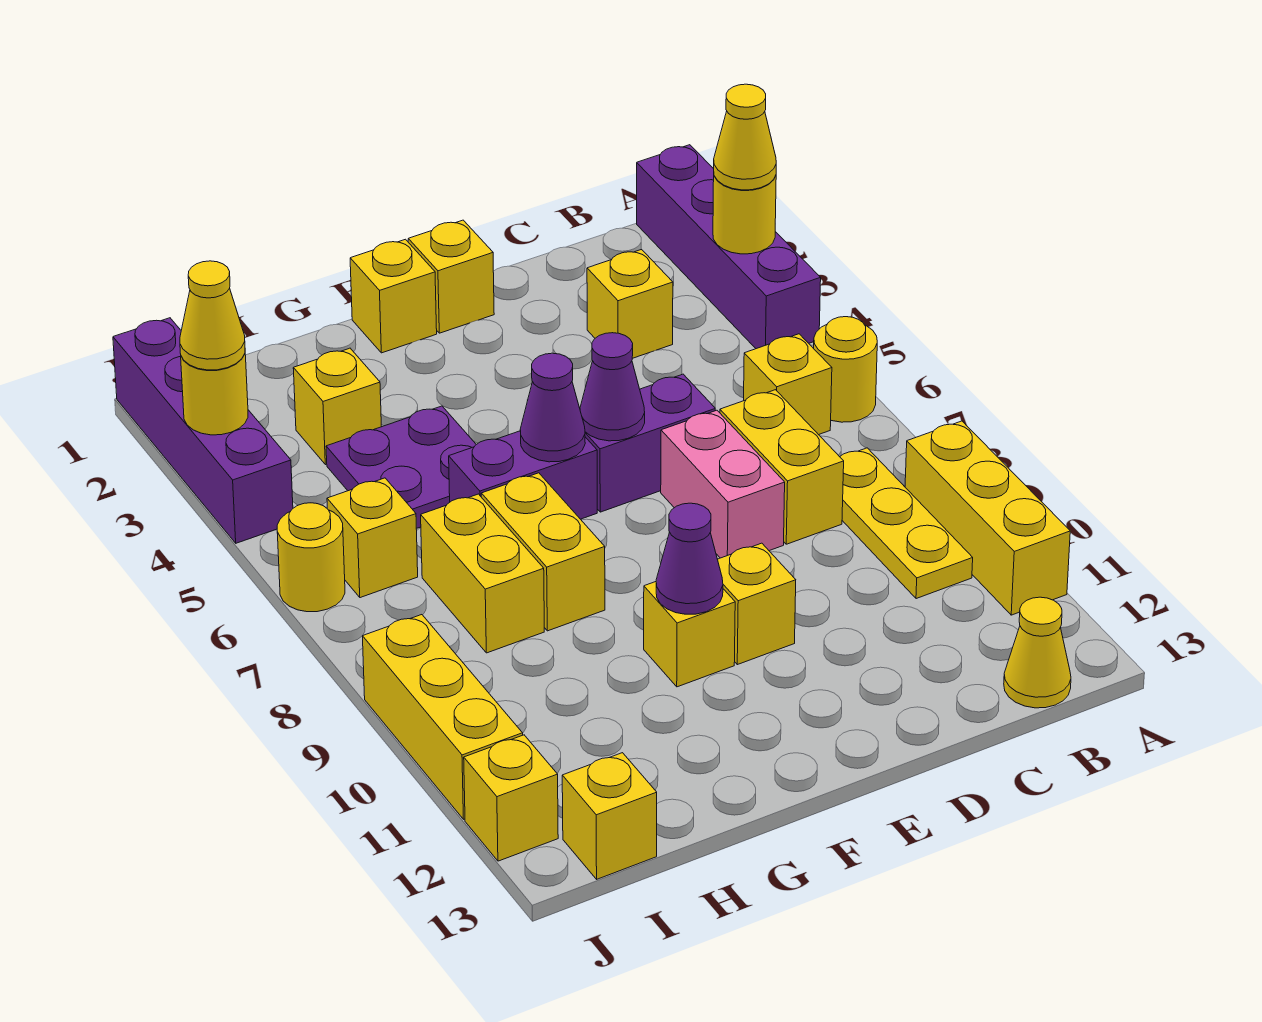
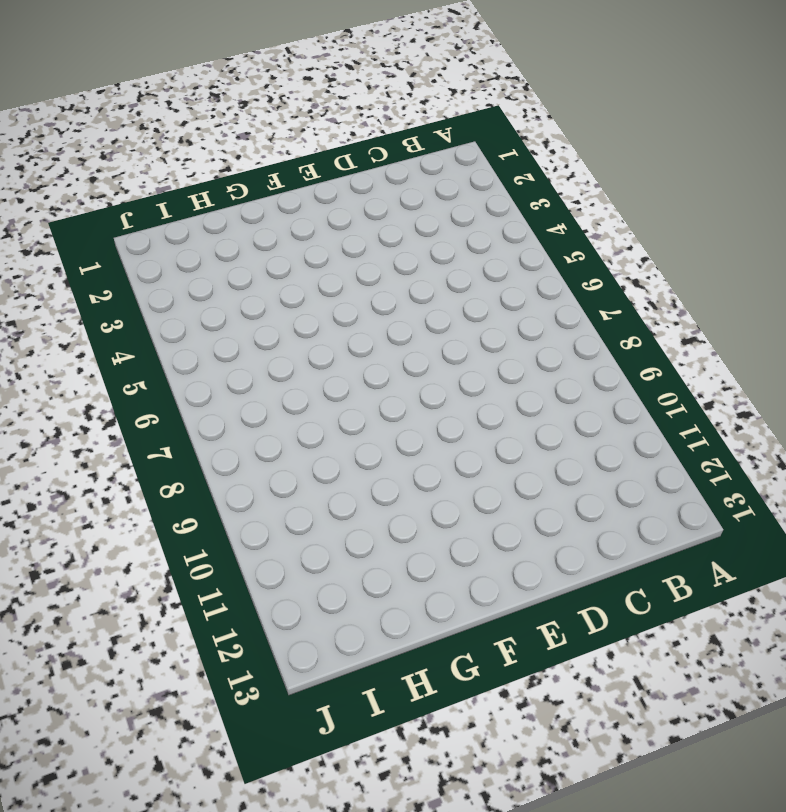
none -> purple brick A1:A4 level 1
none -> yellow round brick A6 level 1
none -> yellow brick A9:A11 level 1
none -> yellow brick B6 level 1

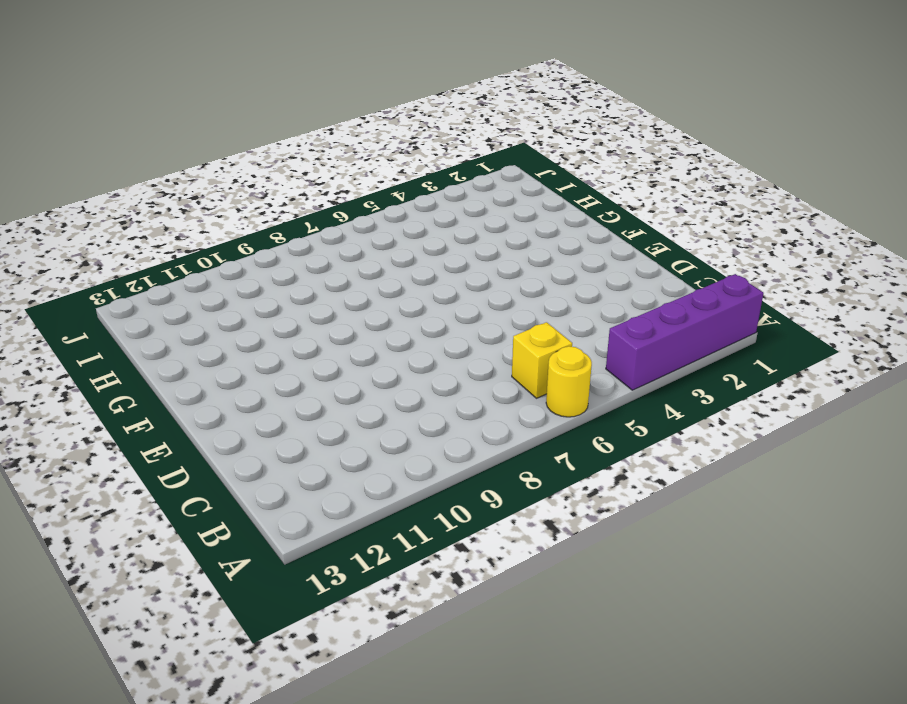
none -> yellow brick A9:A11 level 1
none -> yellow plate B8:B10 level 1
none -> yellow cone B13 level 1
none -> yellow brick C3 level 1

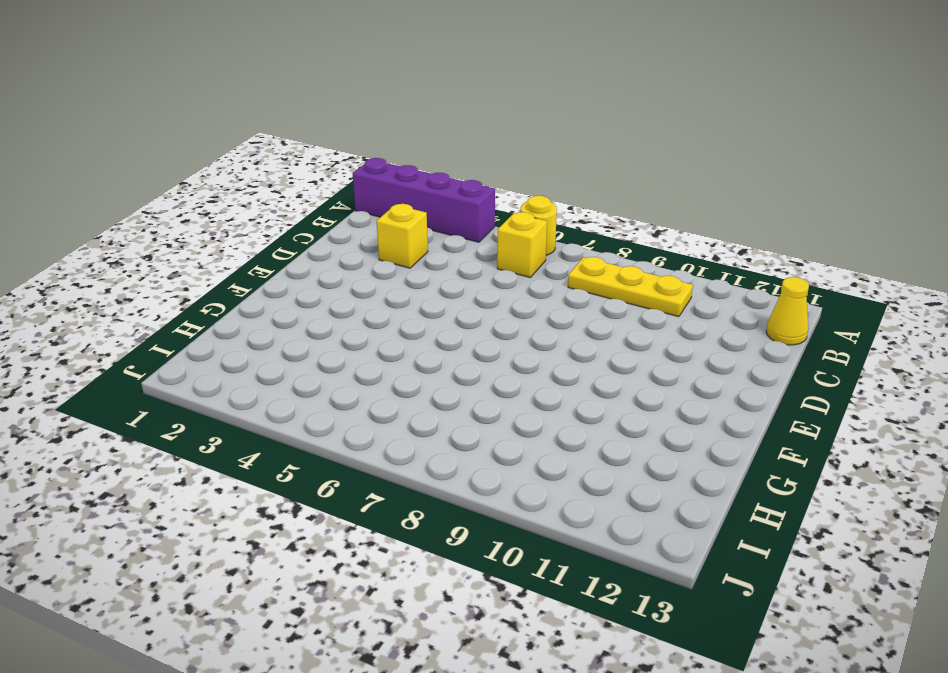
none -> yellow brick A9:A11 level 1
none -> yellow brick C7:C8 level 1
none -> purple brick D6:E6 level 1
none -> pink brick D7:D8 level 1

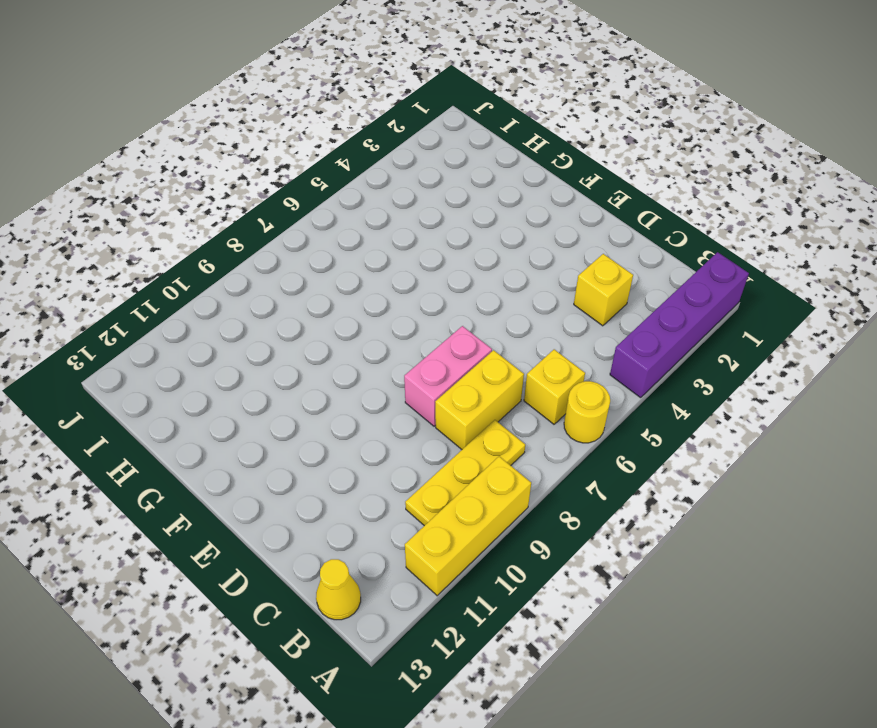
none -> purple brick D6:E6 level 1
none -> yellow brick E1 level 1
none -> yellow brick E10 level 1
none -> yellow brick F1 level 1

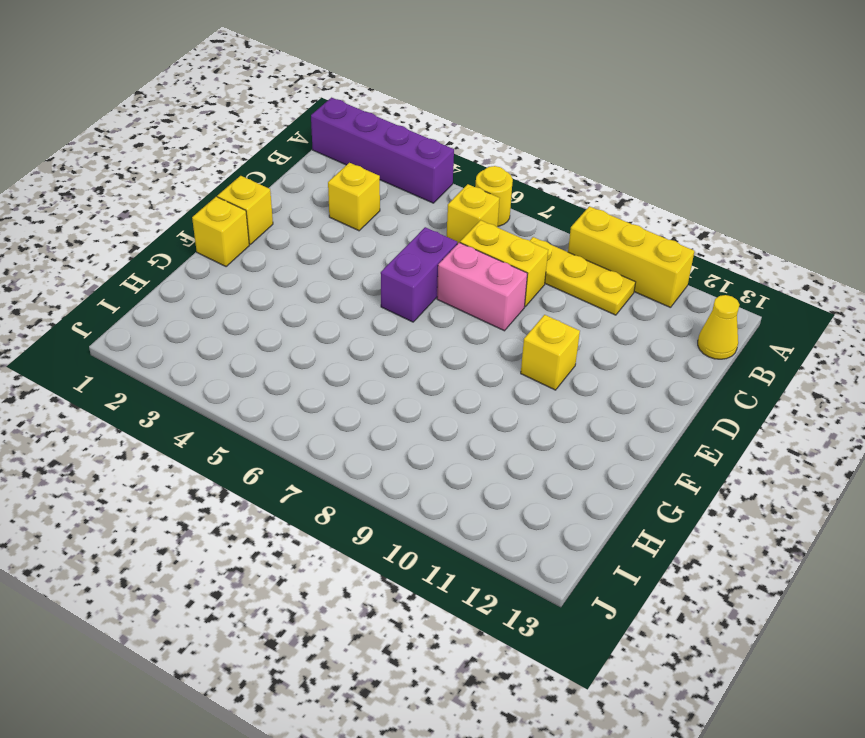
none -> purple brick F6:G6 level 1
none -> yellow brick F10 level 1
none -> purple plate G4:H5 level 1
none -> yellow brick G7:G8 level 1

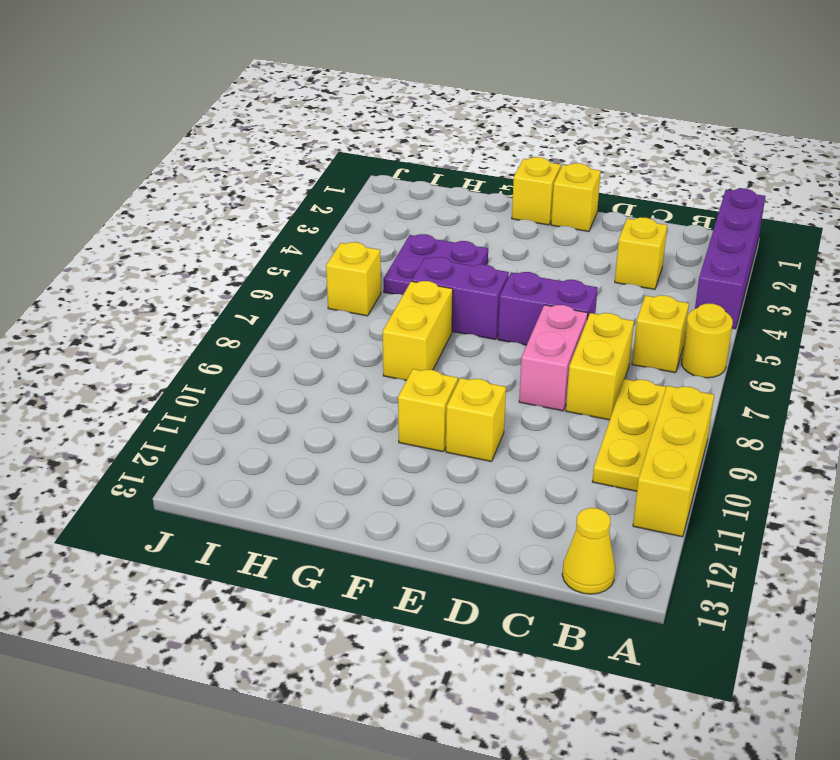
none -> yellow brick H3 level 1
none -> yellow brick H7:H8 level 1
none -> yellow brick I13 level 1
none -> purple brick J1:J4 level 1

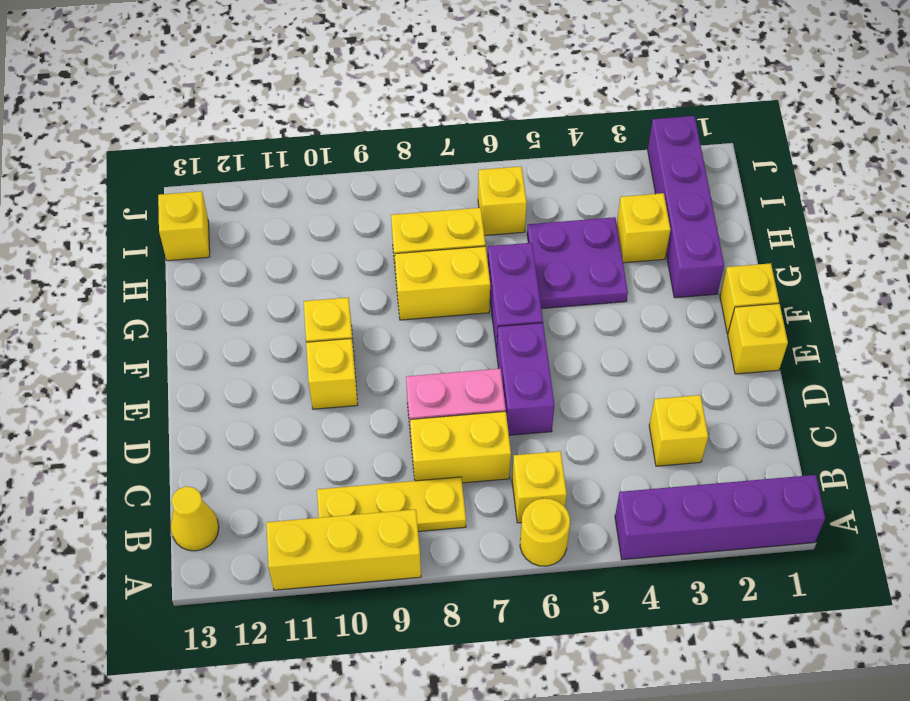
purple brick G2:J2 level 1 -> purple brick J1:J4 level 1
none -> yellow round brick J6 level 1
none -> yellow brick J9:J11 level 1
none -> yellow brick J12 level 1
none -> yellow round brick A3 level 2

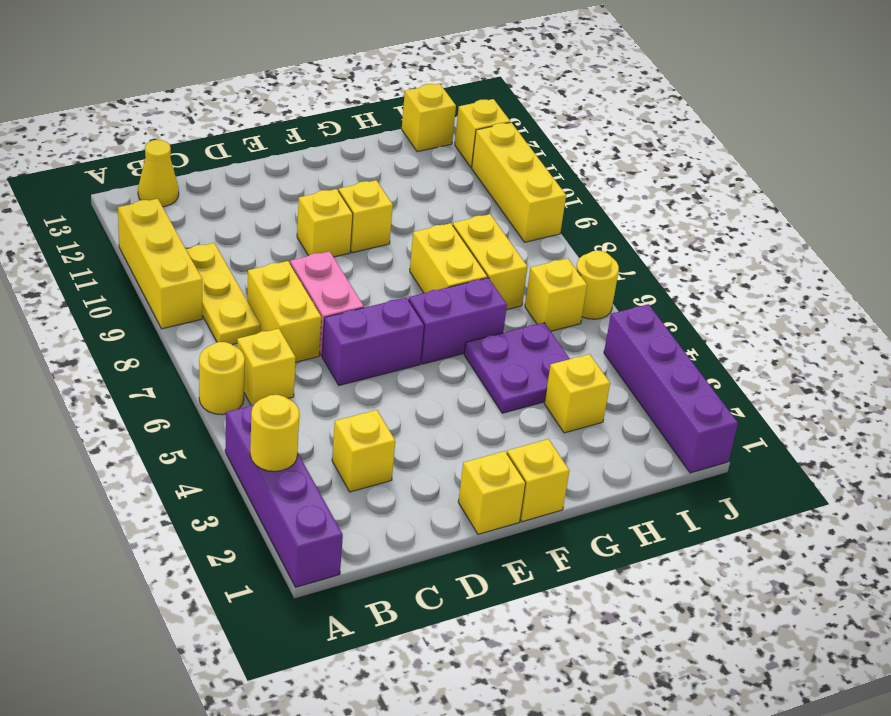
none -> purple cone E6 level 2
none -> purple cone F6 level 2
none -> purple cone F10 level 2
none -> yellow round brick J3 level 2

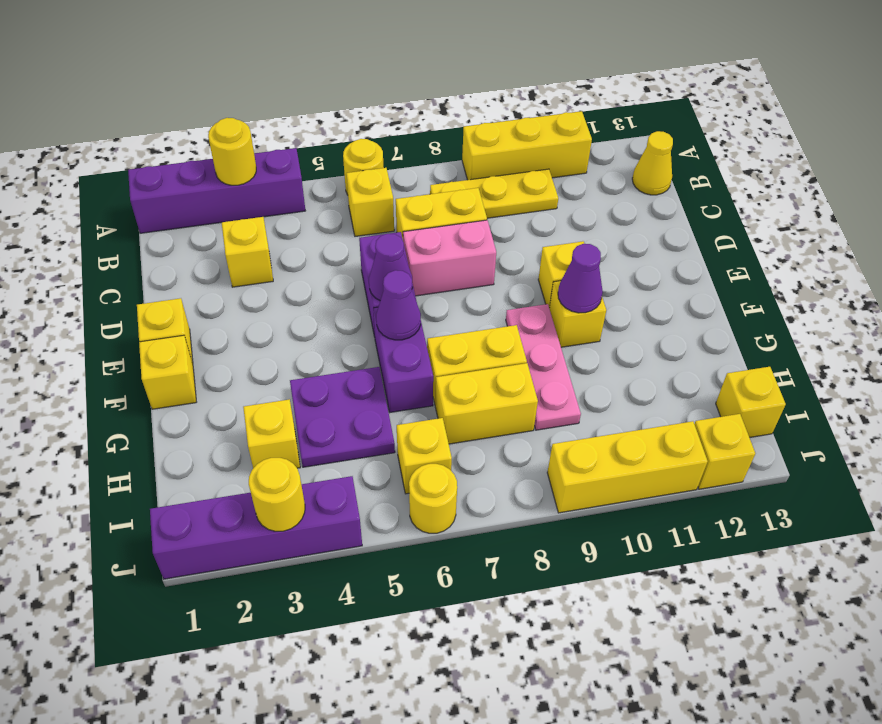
pink plate F9:H9 level 1 -> none
none -> yellow cone A3 level 3
none -> yellow cone J3 level 3

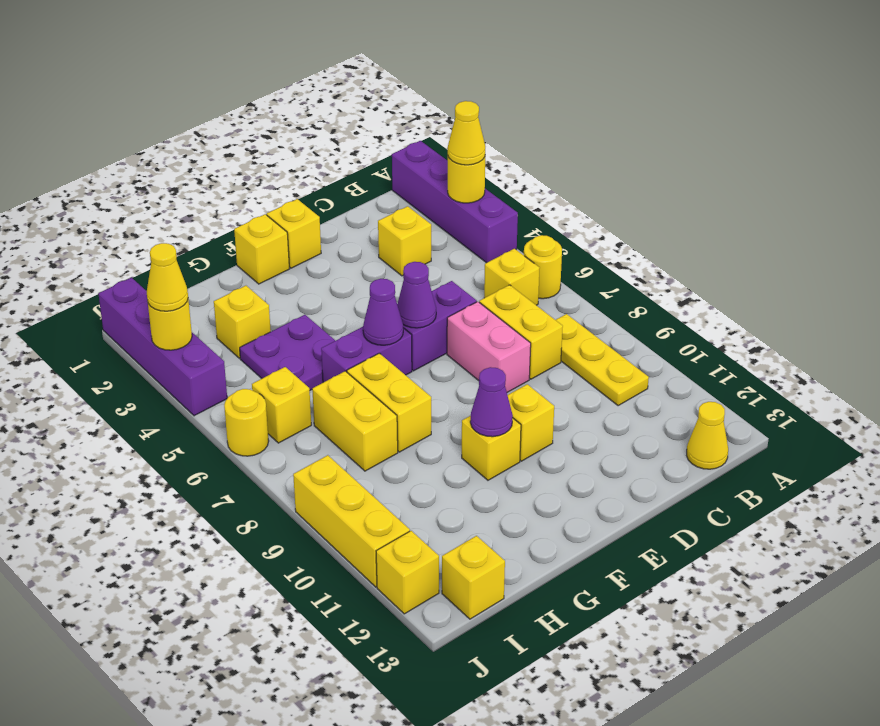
none -> yellow brick A9:A11 level 1

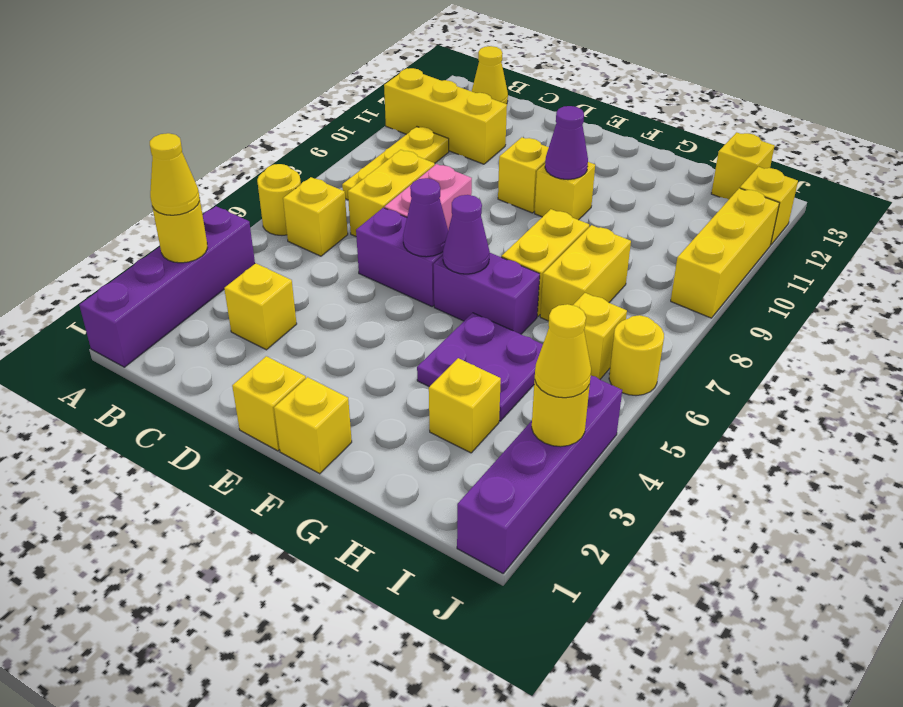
yellow brick A11:C11 level 1 -> yellow brick A9:A11 level 1

